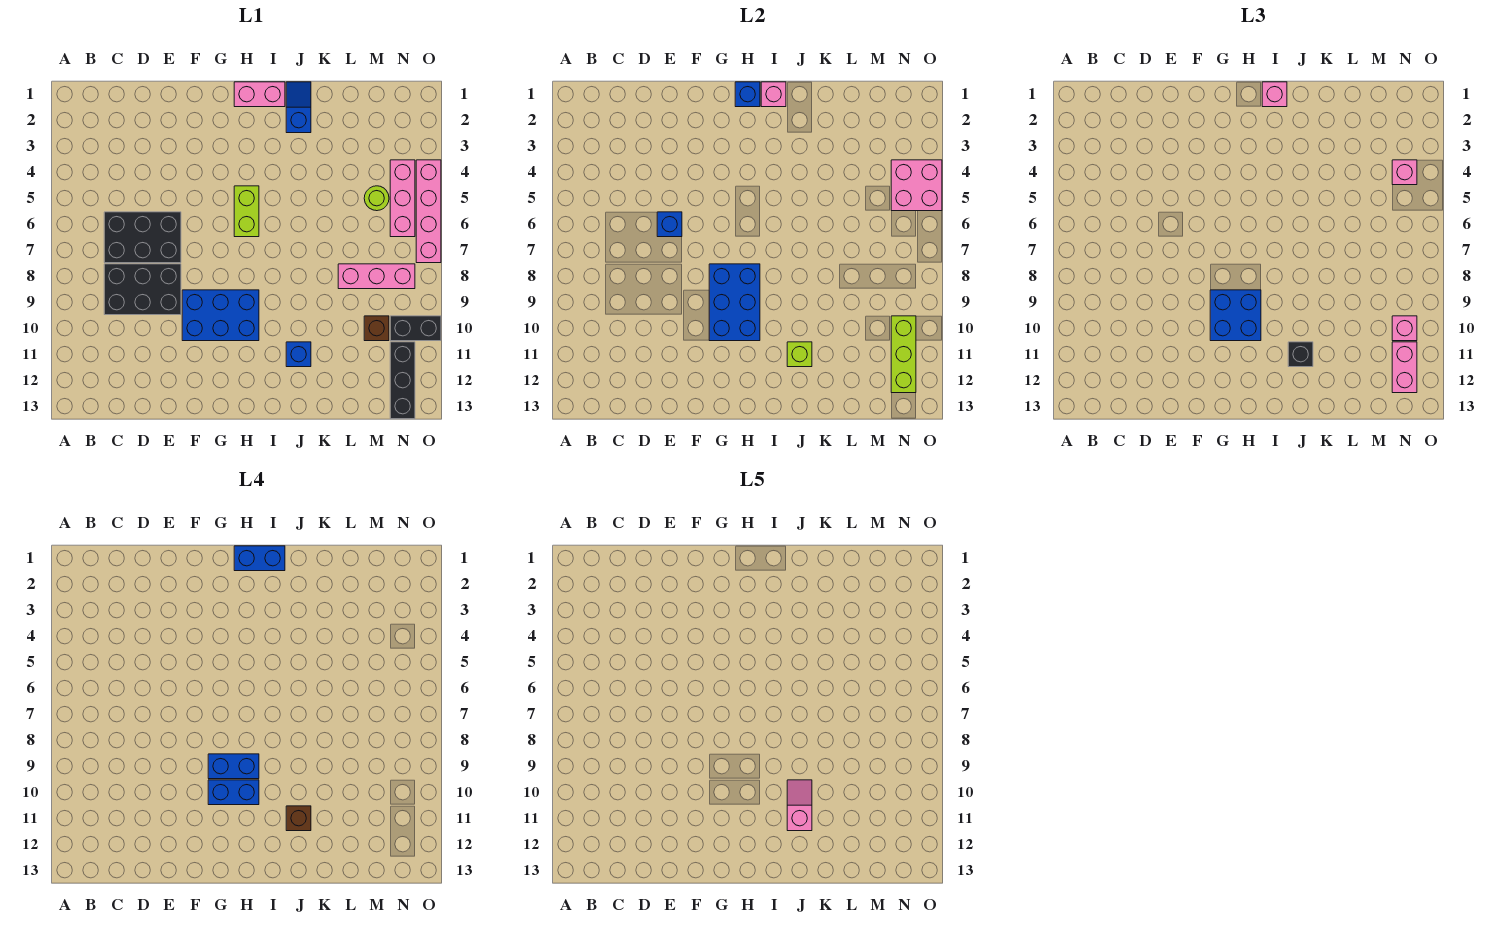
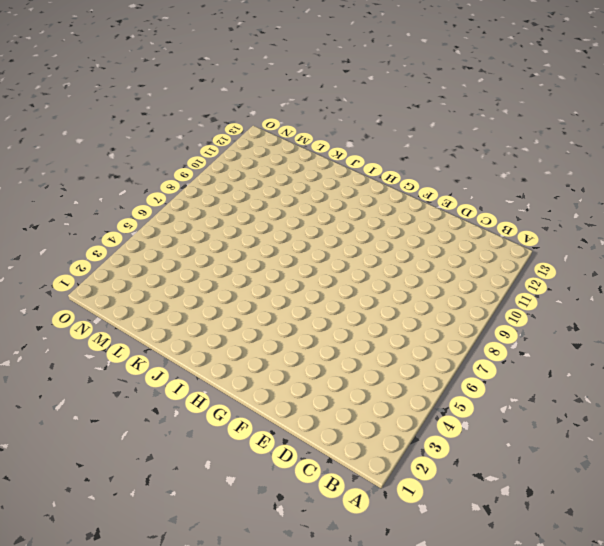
none -> black brick C6:E7 level 1
none -> black brick C8:E9 level 1
none -> blue brick F9:H10 level 1
none -> pink brick H1:I1 level 1

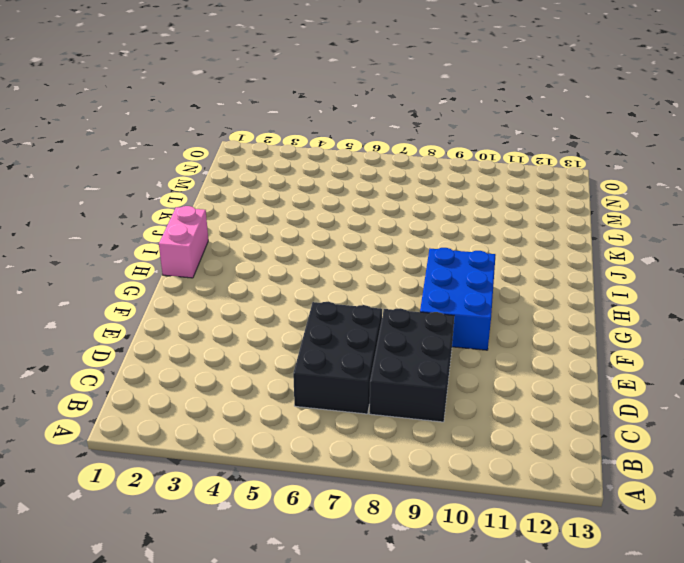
none -> lime brick H5:H6 level 1
none -> blue slope J1:J2 level 1 top 2
none -> blue brick J11 level 1
none -> pink brick L8:N8 level 1

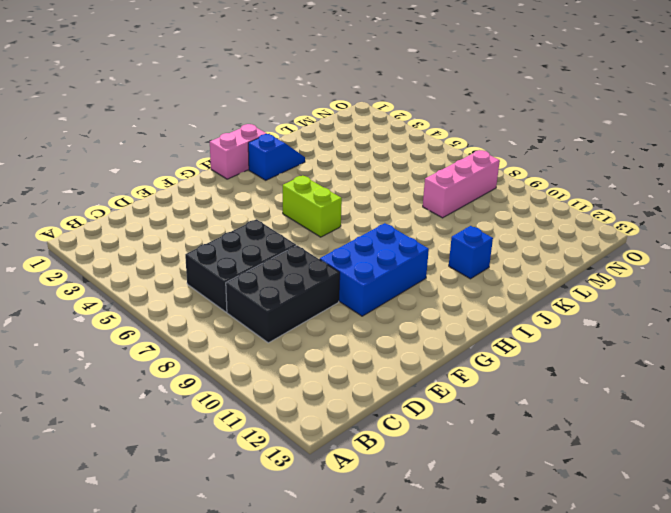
blue slope I2:J2 level 1 top I -> blue slope J1:J2 level 1 top 2
none -> lime round brick M5 level 1
none -> brown brick M10 level 1
none -> pink brick N4:N6 level 1
none -> black brick N10:O10 level 1

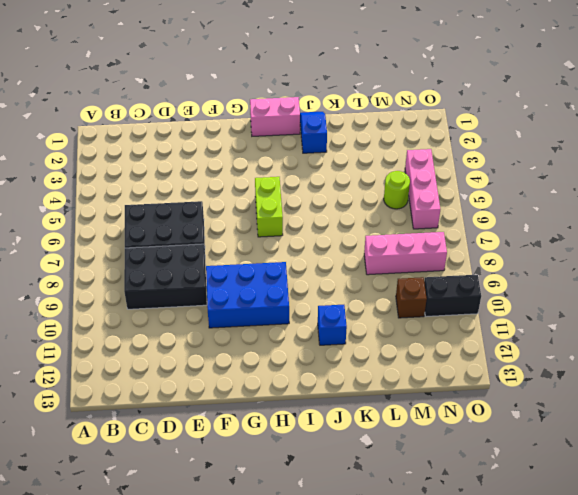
none -> black brick N11:N13 level 1
none -> pink brick O4:O7 level 1
none -> blue brick E6 level 2
none -> blue brick G8:H10 level 2

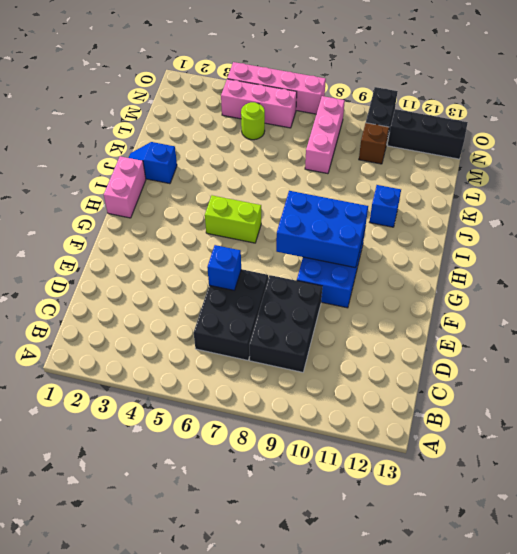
none -> blue brick H1 level 2
none -> pink brick I1 level 2
none -> lime brick J11 level 2
none -> pink brick N4:O5 level 2

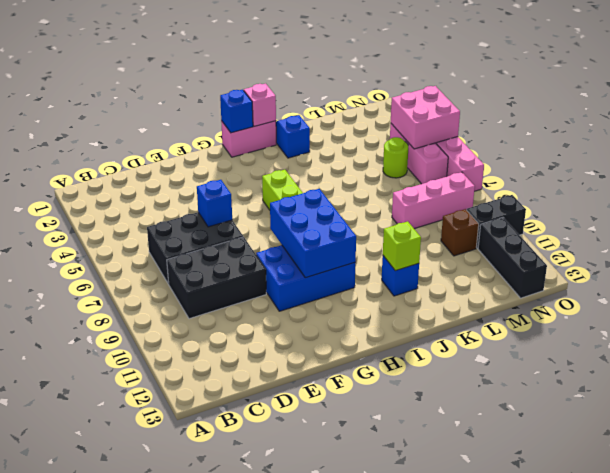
none -> lime brick N10:N12 level 2
none -> blue brick G9:H10 level 3
none -> pink brick I1 level 3
none -> black brick J11 level 3

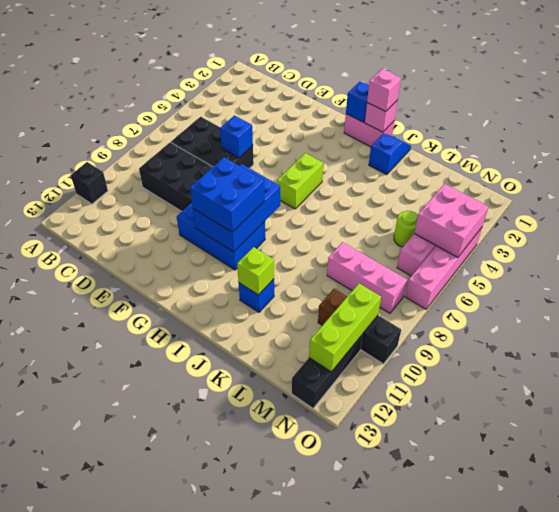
black brick A11 level 1 -> black brick J11 level 3
none -> pink brick N4 level 3
none -> pink brick N10 level 3
none -> pink brick N11:N12 level 3
none -> blue brick G9:H9 level 4

